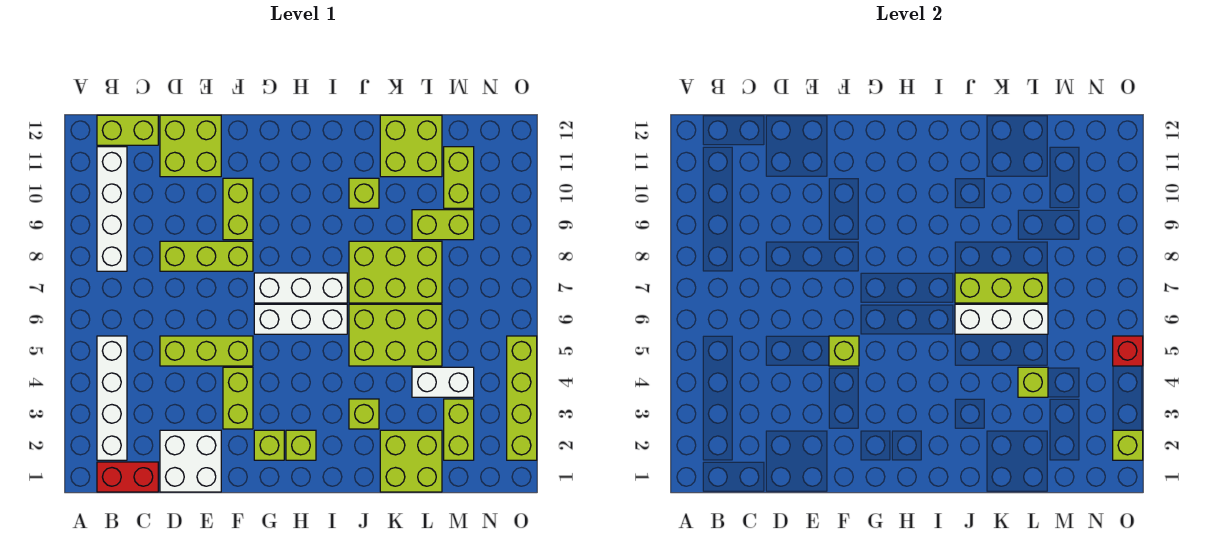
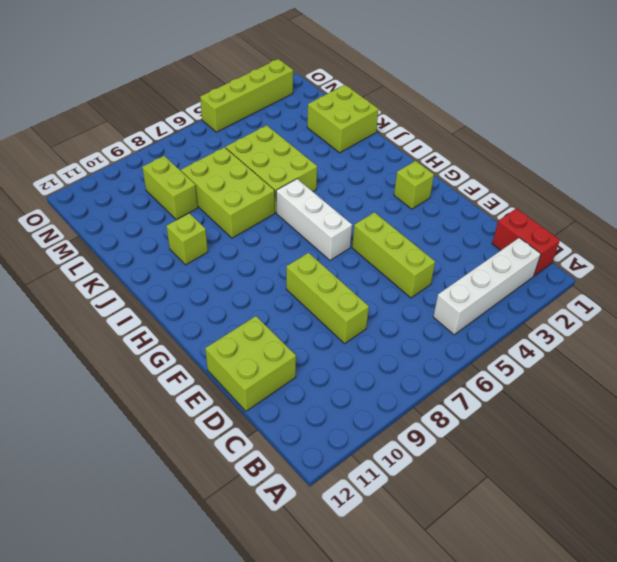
none -> white brick B8:B11 level 1
none -> lime brick B12:C12 level 1
none -> white brick D1:E2 level 1
none -> lime brick F3:F4 level 1

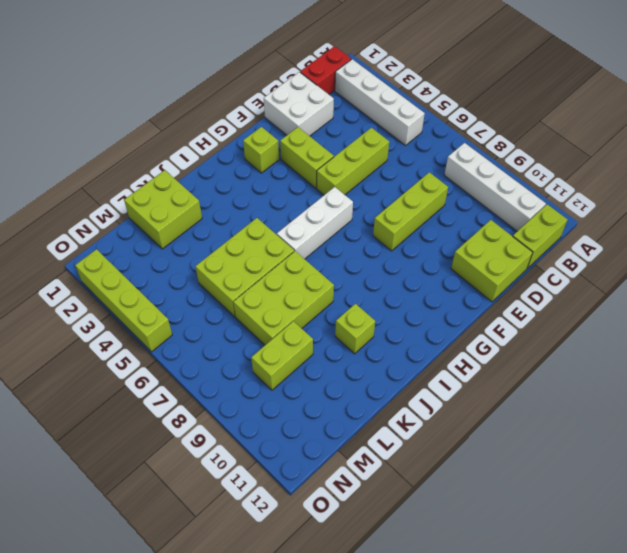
none -> lime brick F9:F10 level 1
none -> white brick G7:I7 level 1
none -> lime brick H2 level 1
none -> lime brick J3 level 1

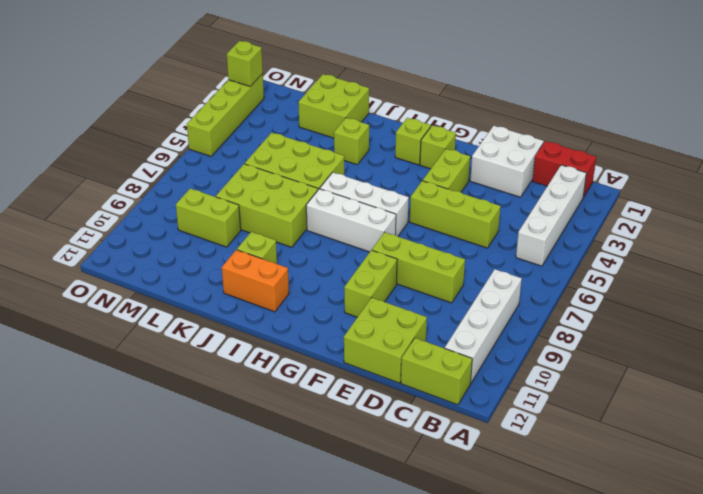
orange brick I11:J11 level 1 -> none
none -> lime brick K11:L12 level 1
none -> white brick L4:M4 level 1
none -> lime brick M2:M3 level 1
none -> lime brick M10:M11 level 1

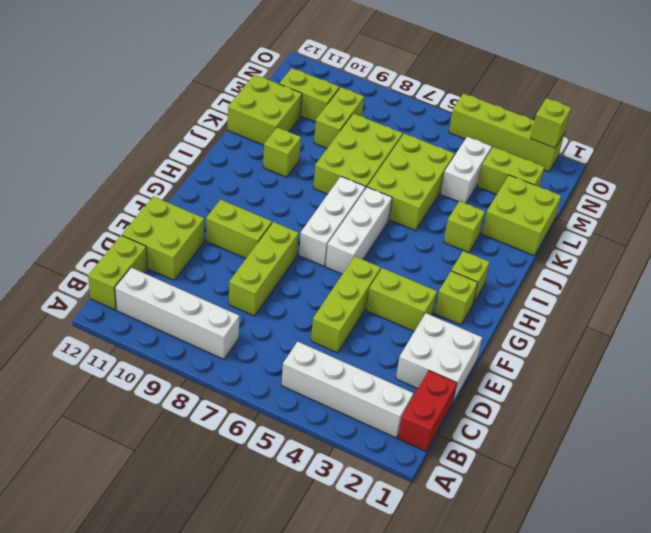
none -> lime brick F5 level 2
none -> white brick J6:L6 level 2
none -> lime brick J7:L7 level 2
none -> lime brick L4 level 2

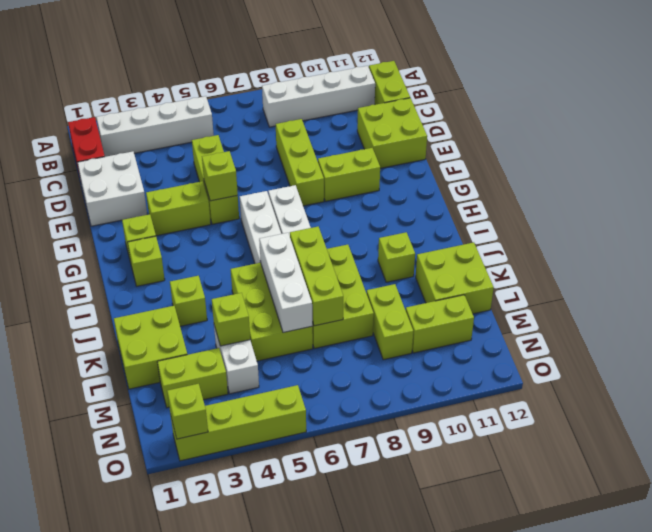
none -> red brick O5 level 2

